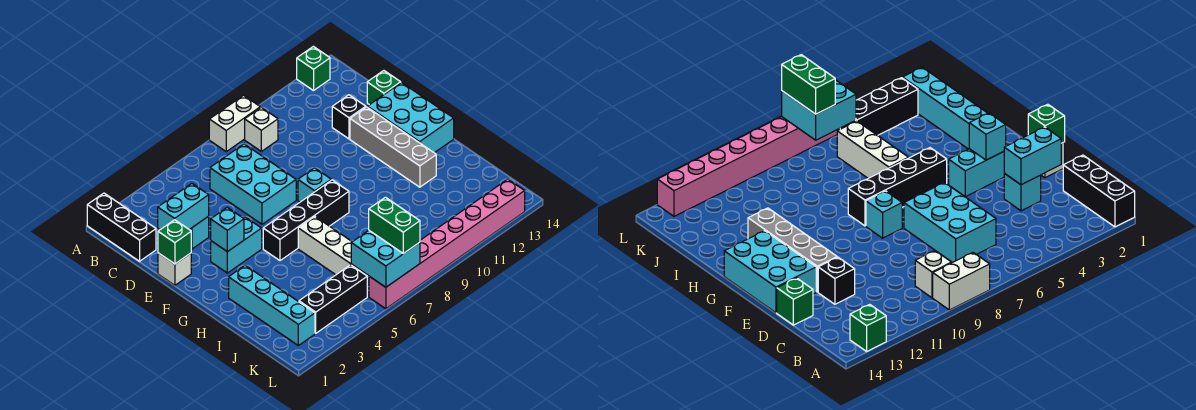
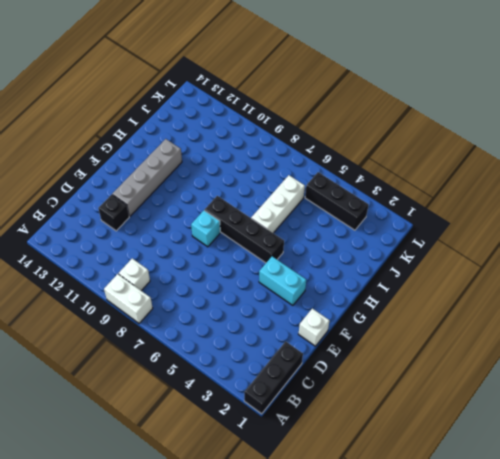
none -> green brick A13 level 1
none -> cyan brick C6:E7 level 1
none -> cyan brick D3 level 1

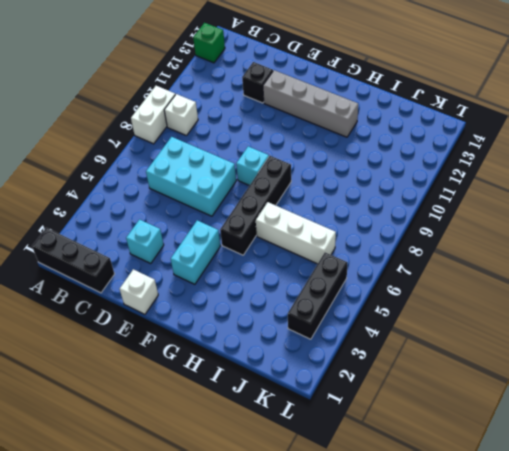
none -> green brick D14 level 1
none -> cyan brick E13:G14 level 1
none -> cyan brick H2:K2 level 1

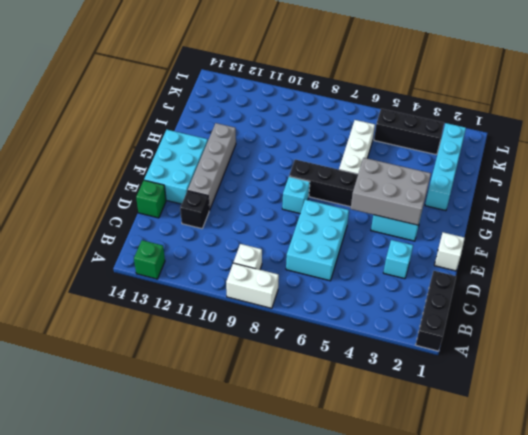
grey brick F3:G5 level 2 -> cyan brick F3 level 2
none -> pink brick L6:L13 level 1
none -> cyan brick D2:D3 level 2
none -> green brick E1 level 2

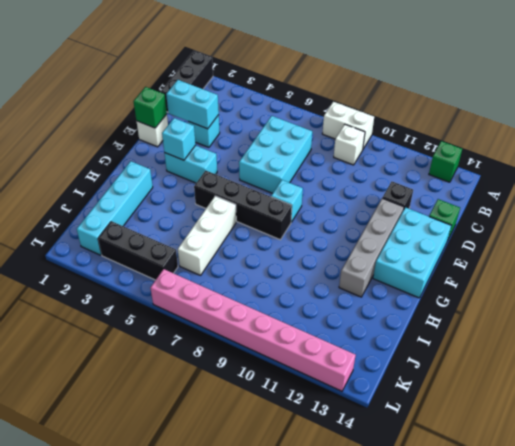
none -> cyan brick K6:L7 level 2
none -> green brick K7:L7 level 3

